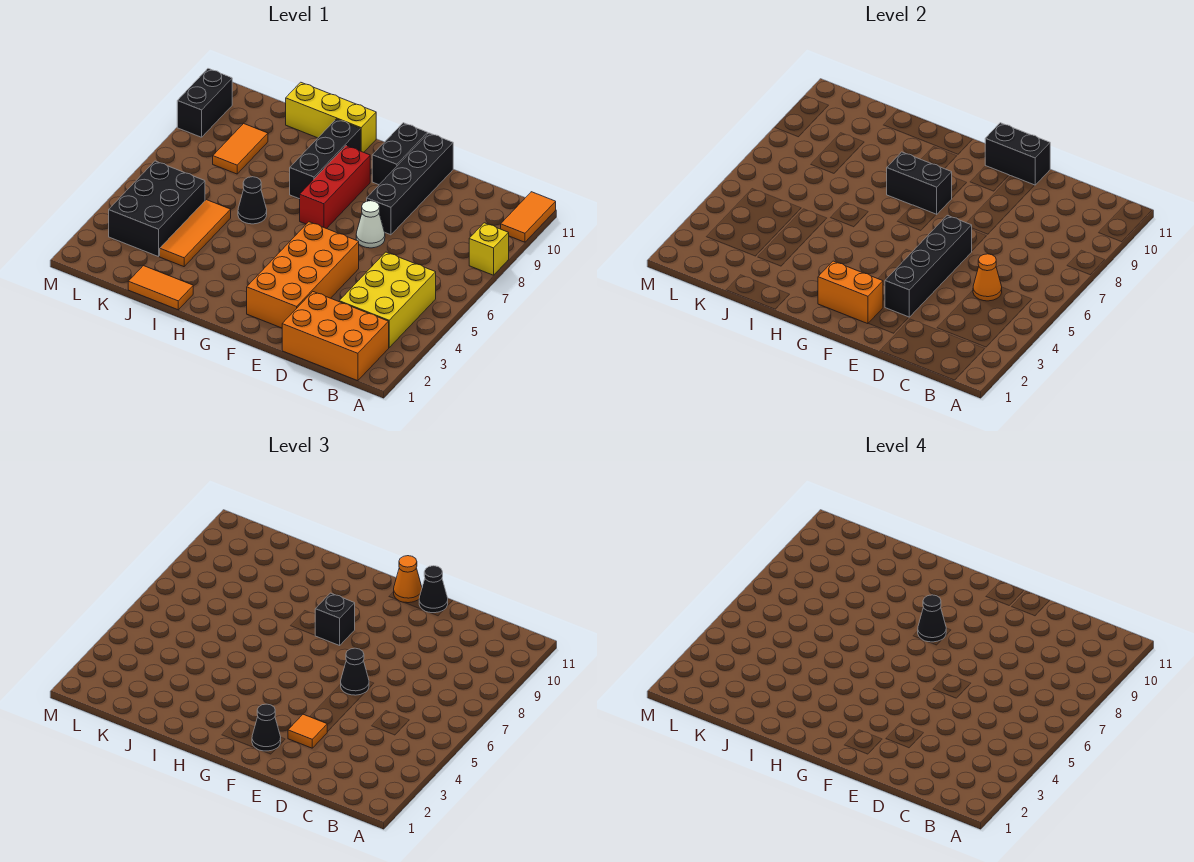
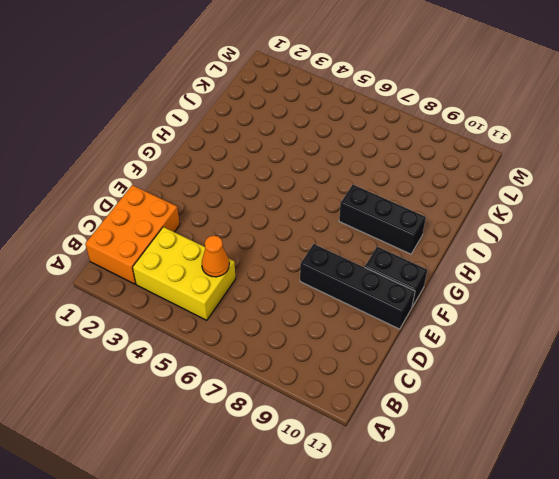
none -> yellow brick A8 level 1
none -> orange tile A10:A11 level 1
none -> orange brick E2:F5 level 1

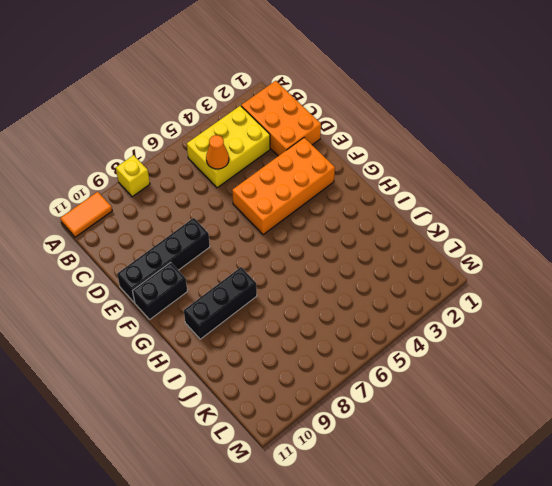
none -> white cone E7 level 1
none -> red brick G7:G9 level 1
none -> yellow brick H11:J11 level 1

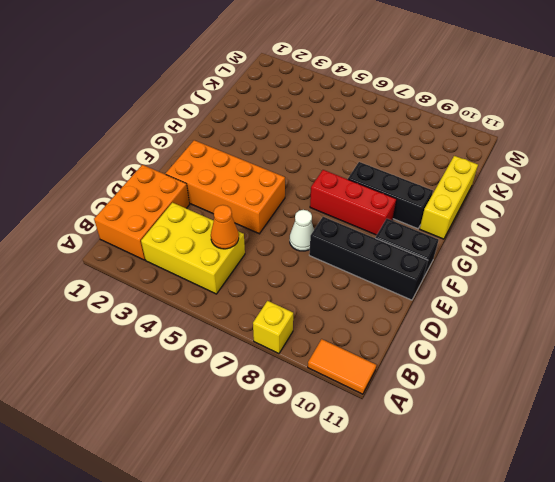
none -> orange tile I1:J1 level 1
none -> black cone I6 level 1
none -> orange tile J3:J5 level 1

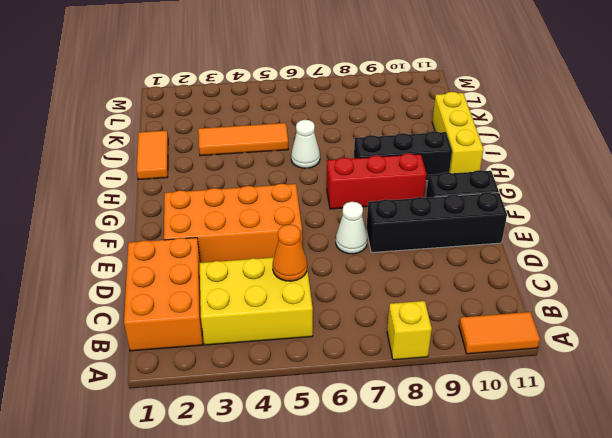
white cone I6 level 1 -> black cone I6 level 1
none -> black brick K3:L5 level 1
none -> orange tile K8:K9 level 1
none -> black brick M9:M10 level 1

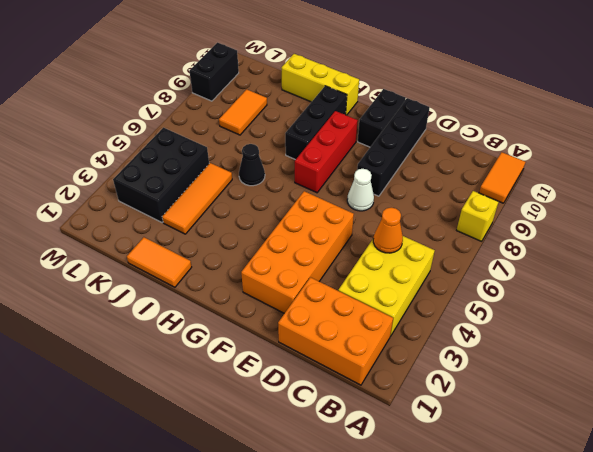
none -> black brick E3:E6 level 2
none -> black brick E11:F11 level 2
none -> orange brick F2:G2 level 2

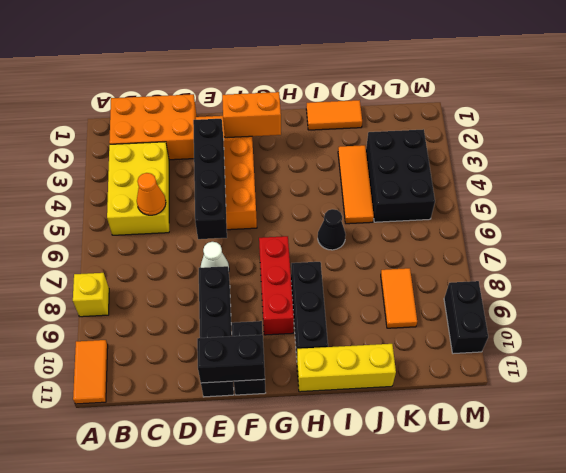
none -> black brick G8:H8 level 2
none -> orange tile E3 level 3
none -> black cone E6 level 3

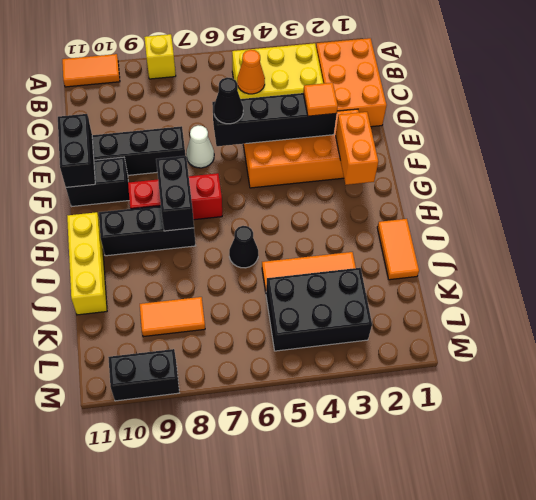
none -> black cone E11 level 3
none -> black cone F2 level 3
none -> orange cone F11 level 3

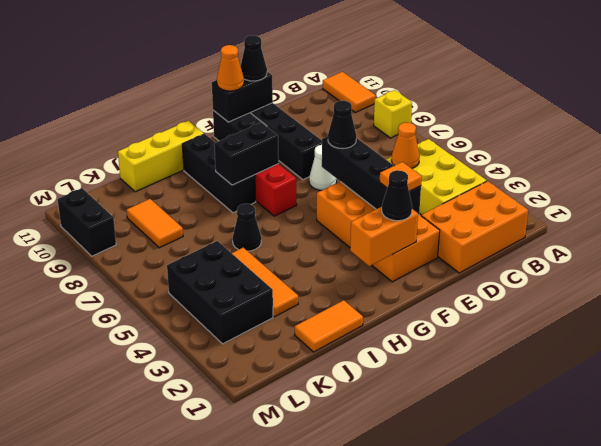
none -> black brick G8 level 3
none -> black cone G8 level 4

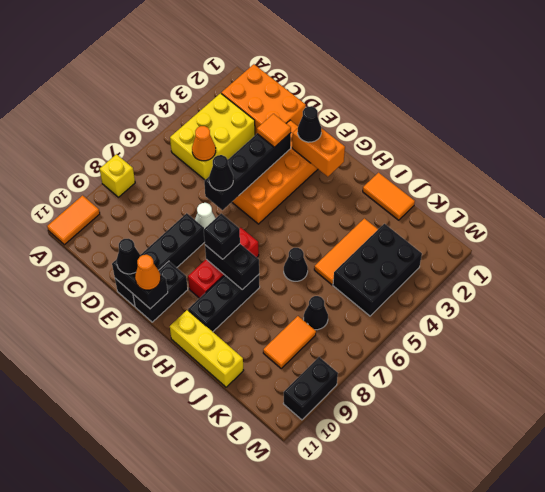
black cone K7 level 1 -> black cone G8 level 4

